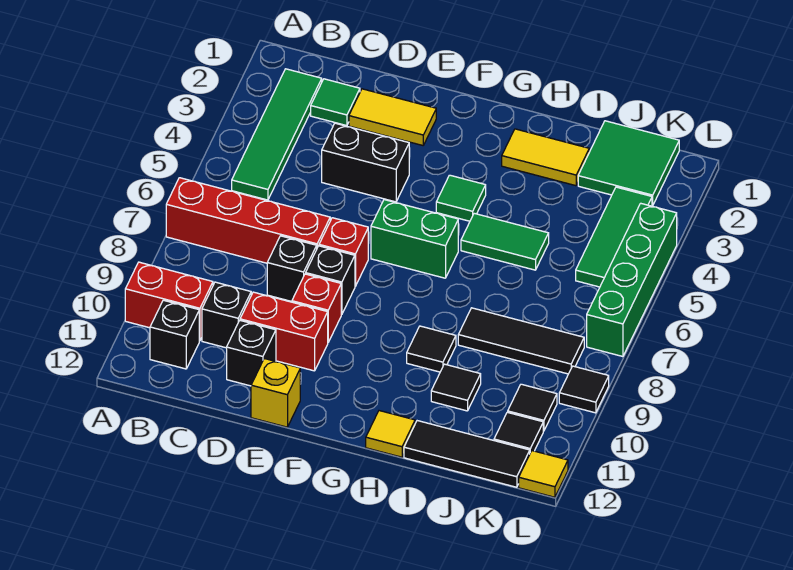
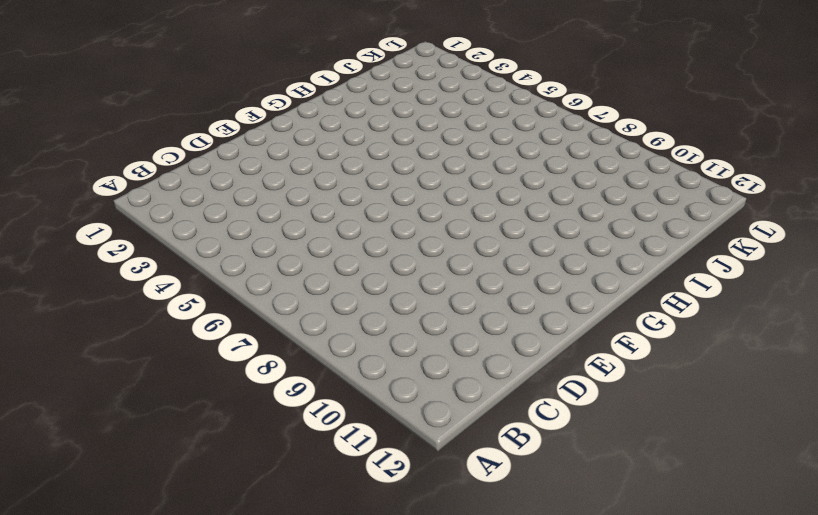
none -> red brick A7:D7 level 1
none -> red brick A10:B10 level 1
none -> green tile B2:B5 level 1
none -> black brick B11 level 1

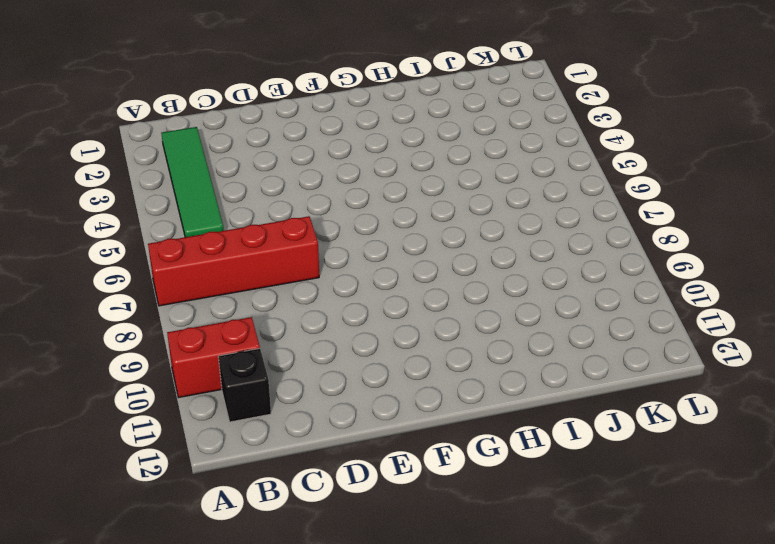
none -> green tile C2 level 1
none -> black brick C10 level 1
none -> yellow tile D2:E2 level 1
none -> black brick D4:E4 level 1

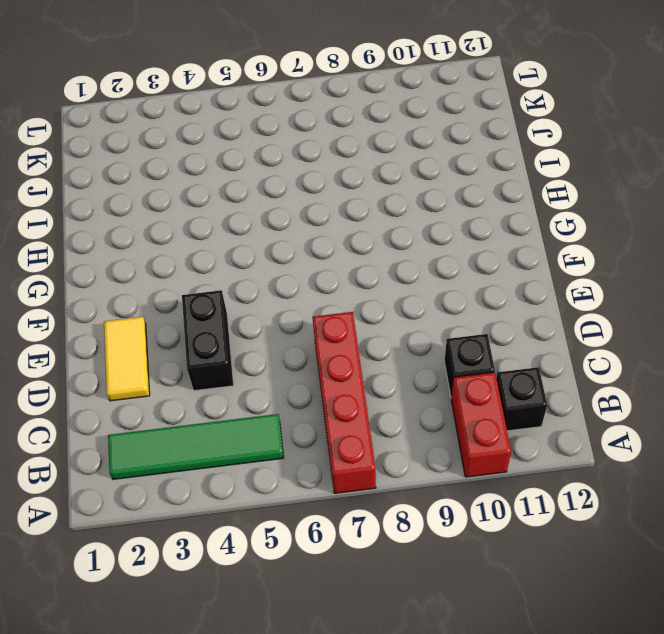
none -> green tile C2 level 1
none -> black brick D8 level 1
none -> red brick D10:E10 level 1
none -> black brick D11 level 1

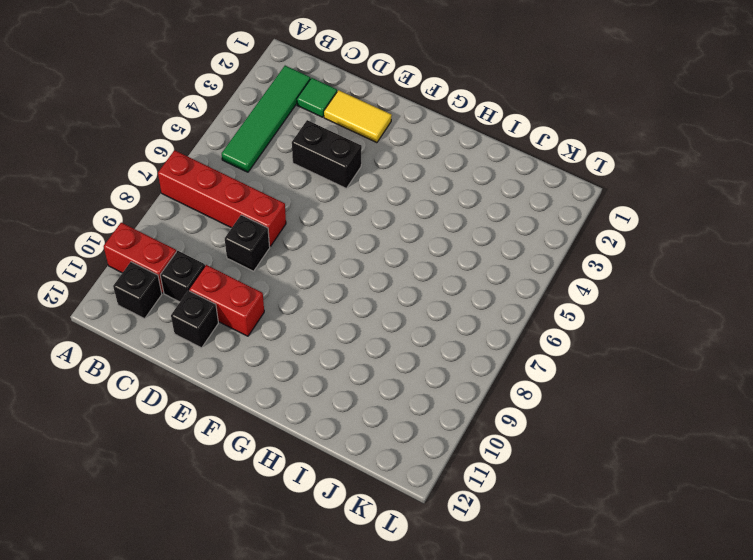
none -> red brick E7 level 1
none -> black brick E8 level 1
none -> red brick E9 level 1
none -> yellow brick E12 level 1

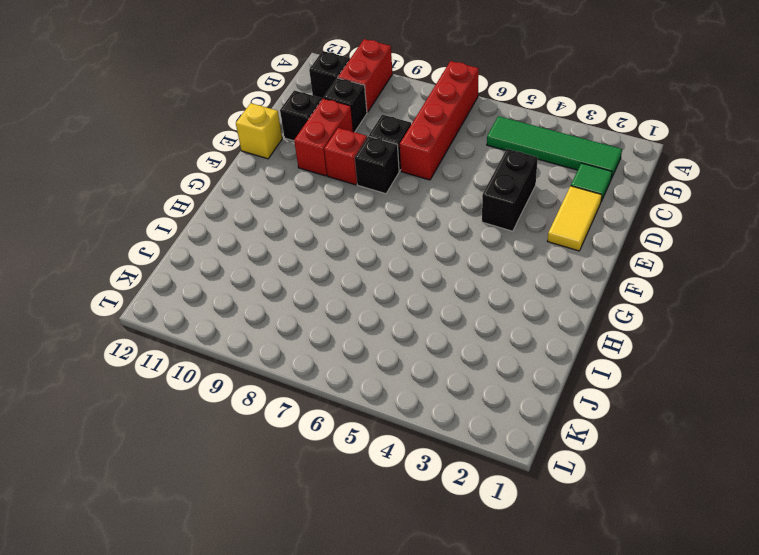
none -> red brick E7 level 1
none -> green brick F6:G6 level 1
none -> green tile G4 level 1
none -> yellow tile H2:I2 level 1

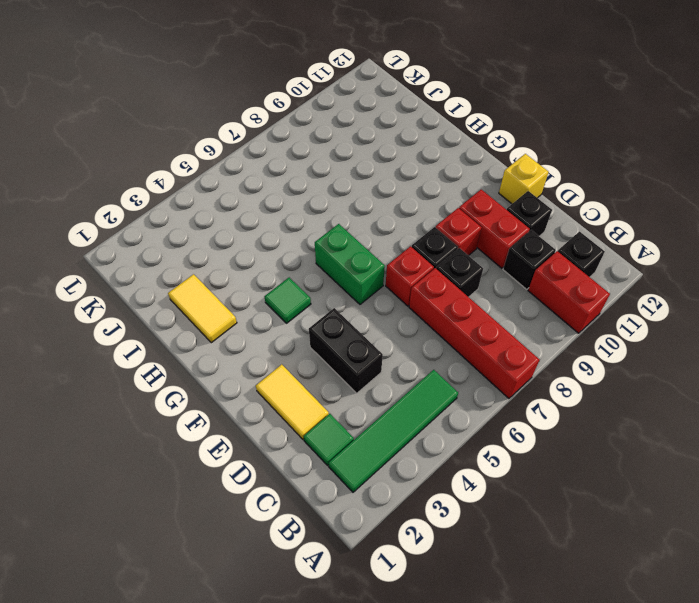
none -> green tile H5:I5 level 1
none -> black tile H9 level 1
none -> yellow tile H12 level 1
none -> black tile I8:K8 level 1

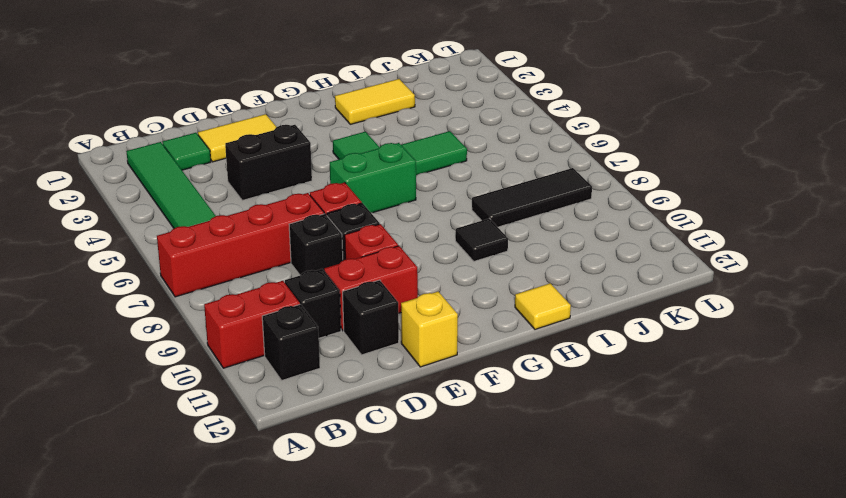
none -> black tile I10 level 1
none -> black tile I12:K12 level 1
none -> green tile J1:K2 level 1
none -> green tile K3:K5 level 1

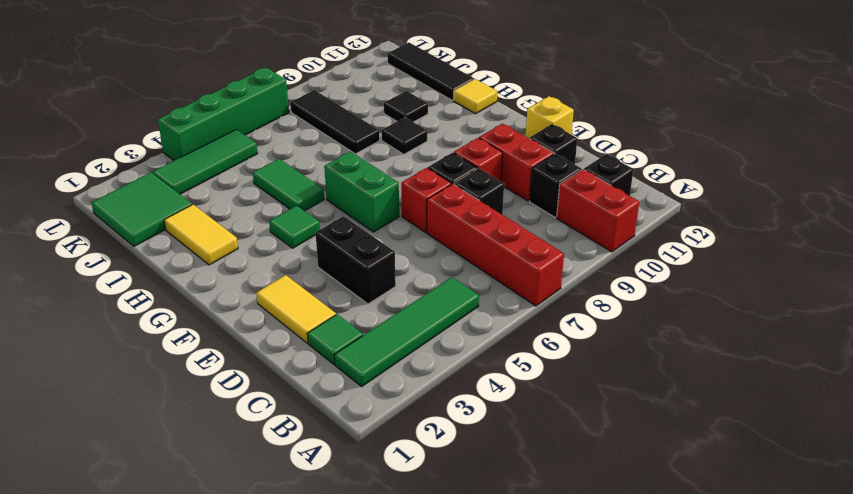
none -> black tile K10 level 1
none -> black tile K11 level 1
none -> black tile L9 level 1
none -> yellow tile L12 level 1

